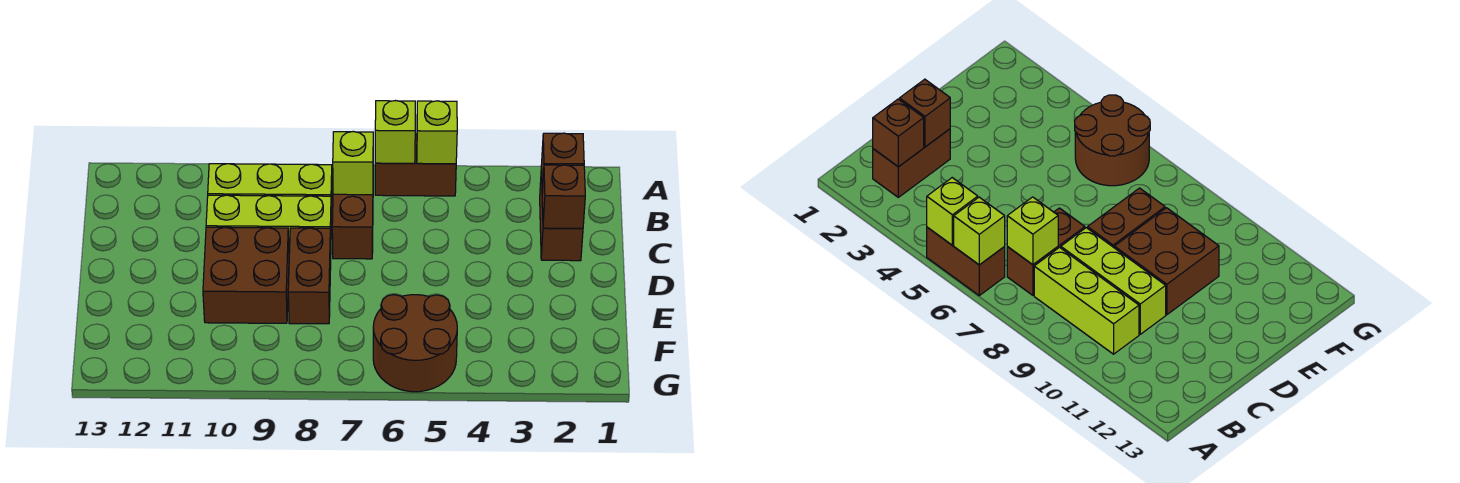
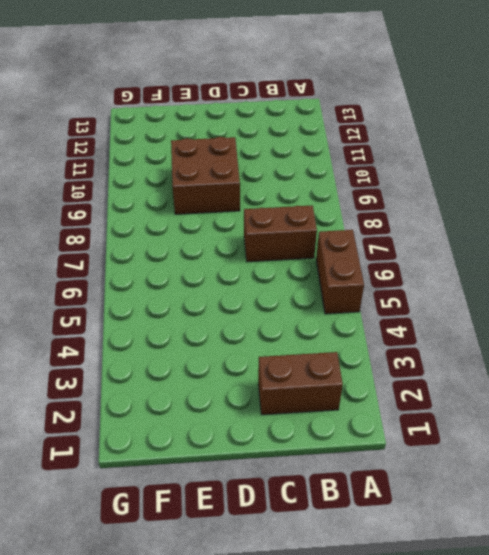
none -> lime brick B8:B10 level 1
none -> lime brick C8:C10 level 1
none -> brown brick D8:E8 level 1

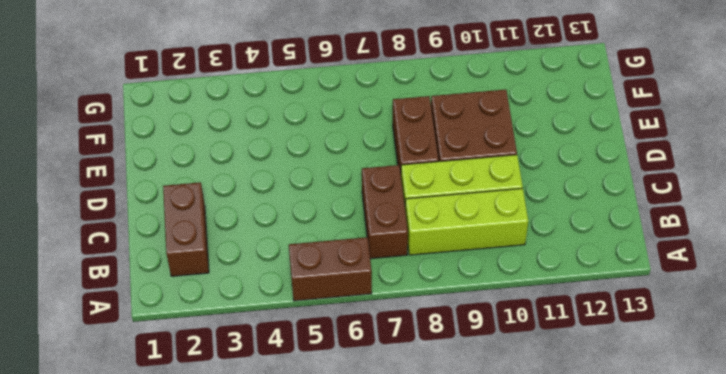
none -> brown round brick F5:G6 level 1
none -> lime brick A5 level 2
none -> lime brick A6 level 2

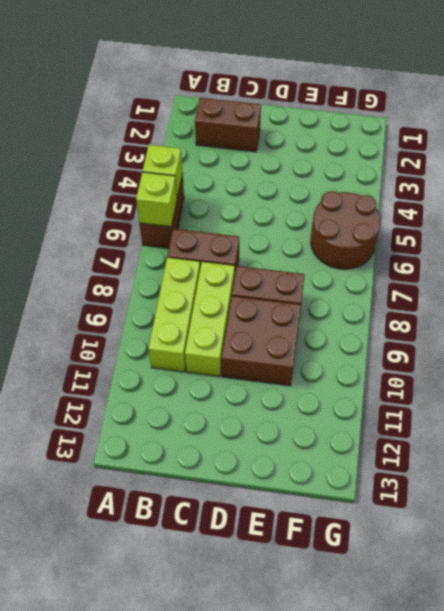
none -> brown brick B2 level 2
none -> lime brick B7 level 2
none -> brown brick C2 level 2

